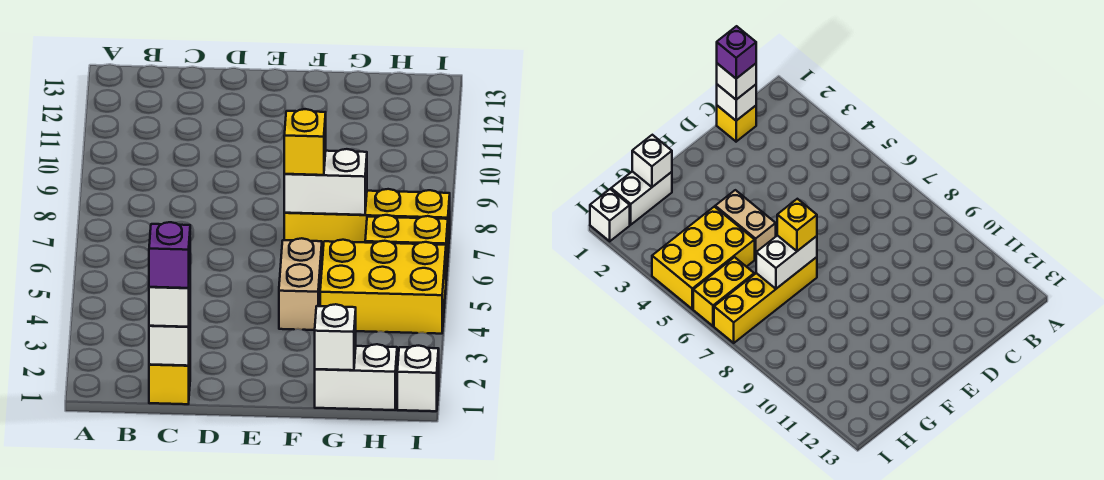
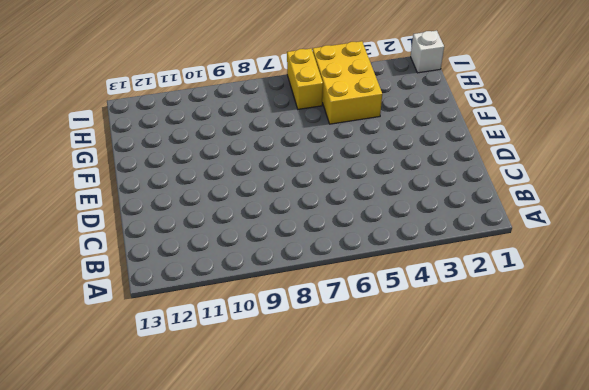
none -> yellow brick C1 level 1
none -> tan brick F4:F5 level 1
none -> yellow brick F7:I7 level 1

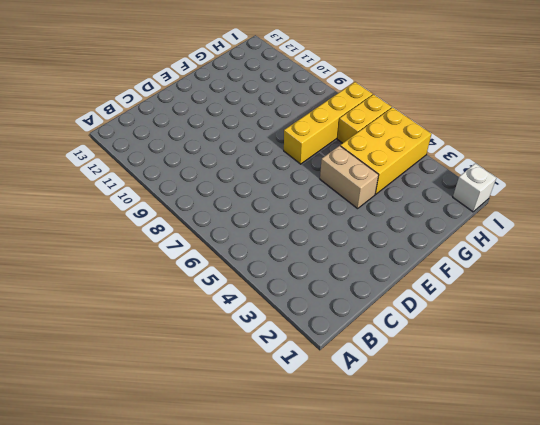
none -> yellow brick C1 level 1
none -> white brick G1:H1 level 1
none -> white brick C1 level 2

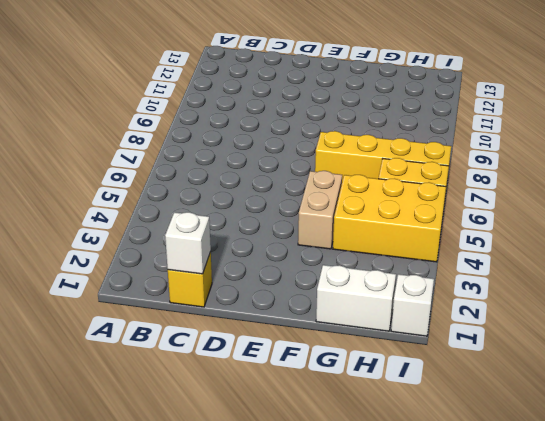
none -> white brick F7:G7 level 2
none -> white brick G1 level 2
none -> white brick C1 level 3

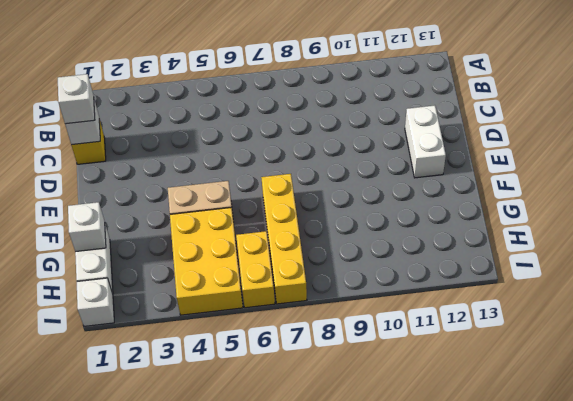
white brick D12:E12 level 1 -> white brick F7:G7 level 2
none -> yellow brick F7 level 3
none -> purple brick C1 level 4

